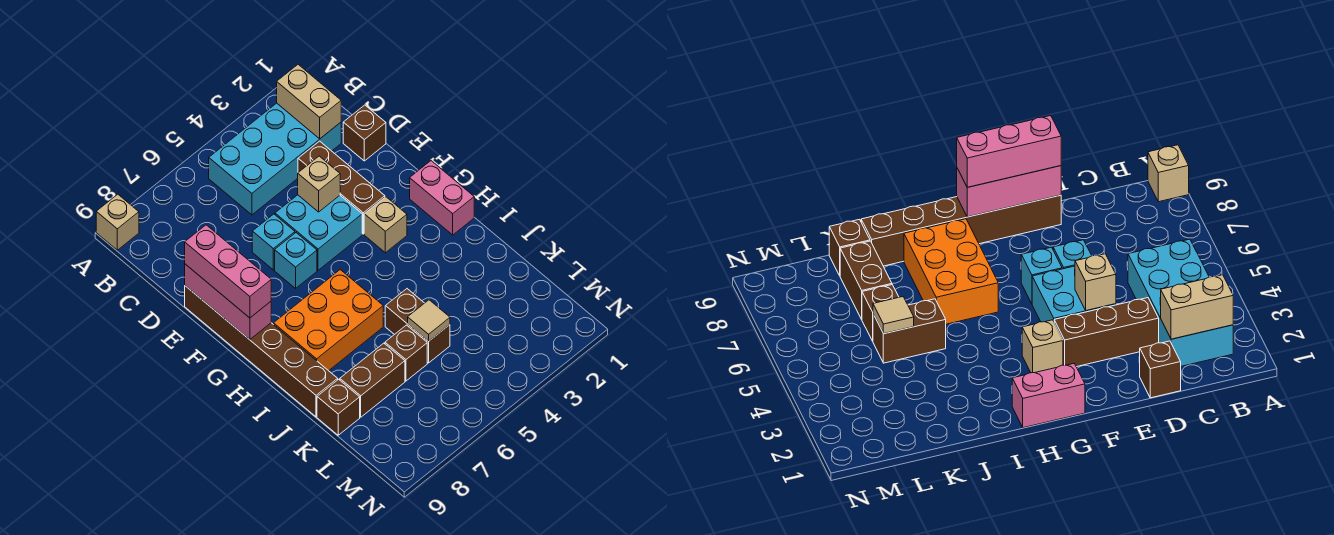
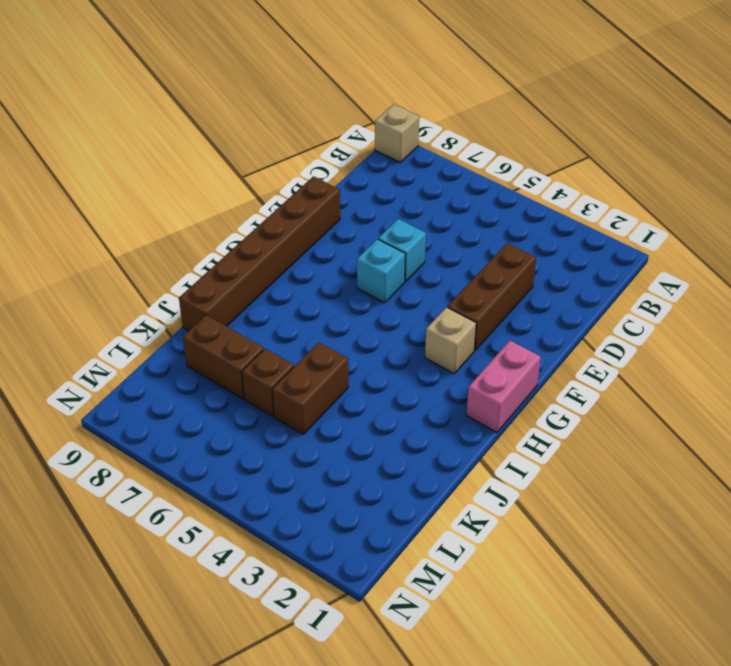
none -> cyan brick B2:C5 level 1
none -> brown brick D1 level 1
none -> cyan brick E4:F5 level 1

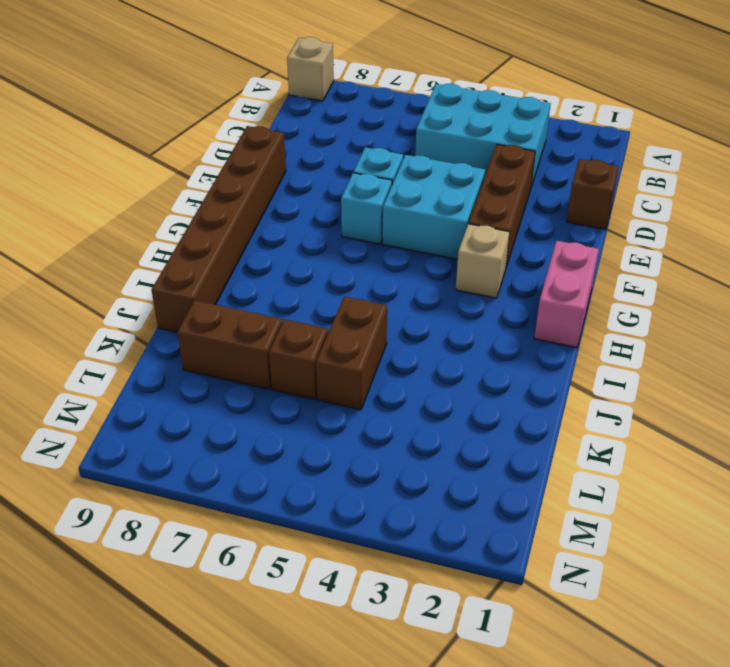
cyan brick B3:C5 level 1 -> cyan brick B2:C5 level 1
none -> orange brick H6:I8 level 1
none -> brown brick K9 level 1
none -> tan brick B2:C2 level 2

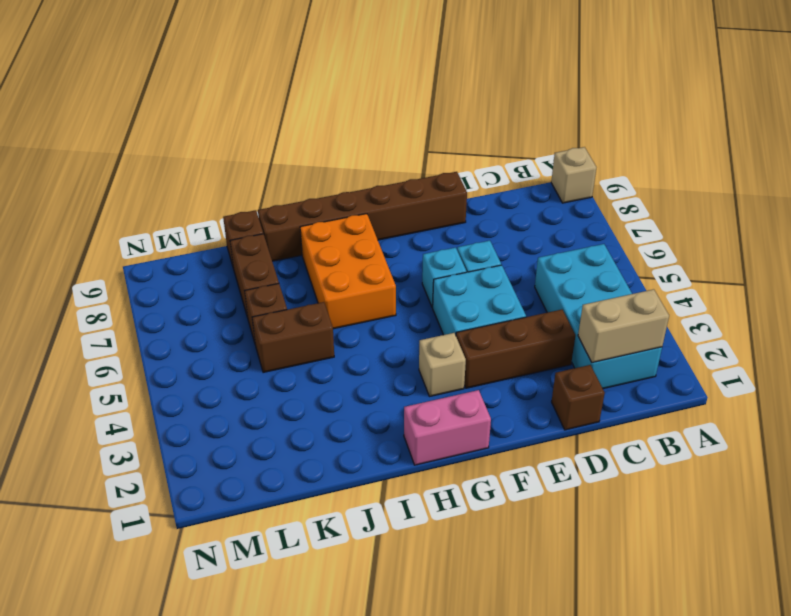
none -> tan brick E4 level 2
none -> pink brick E9:G9 level 2
none -> tan tile K5 level 2

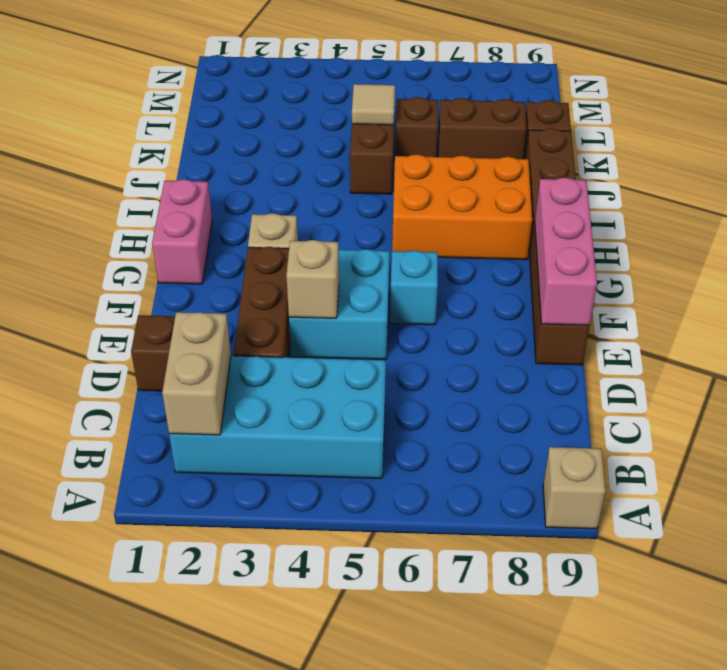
none -> cyan brick E6 level 1
none -> pink brick E9:G9 level 3

